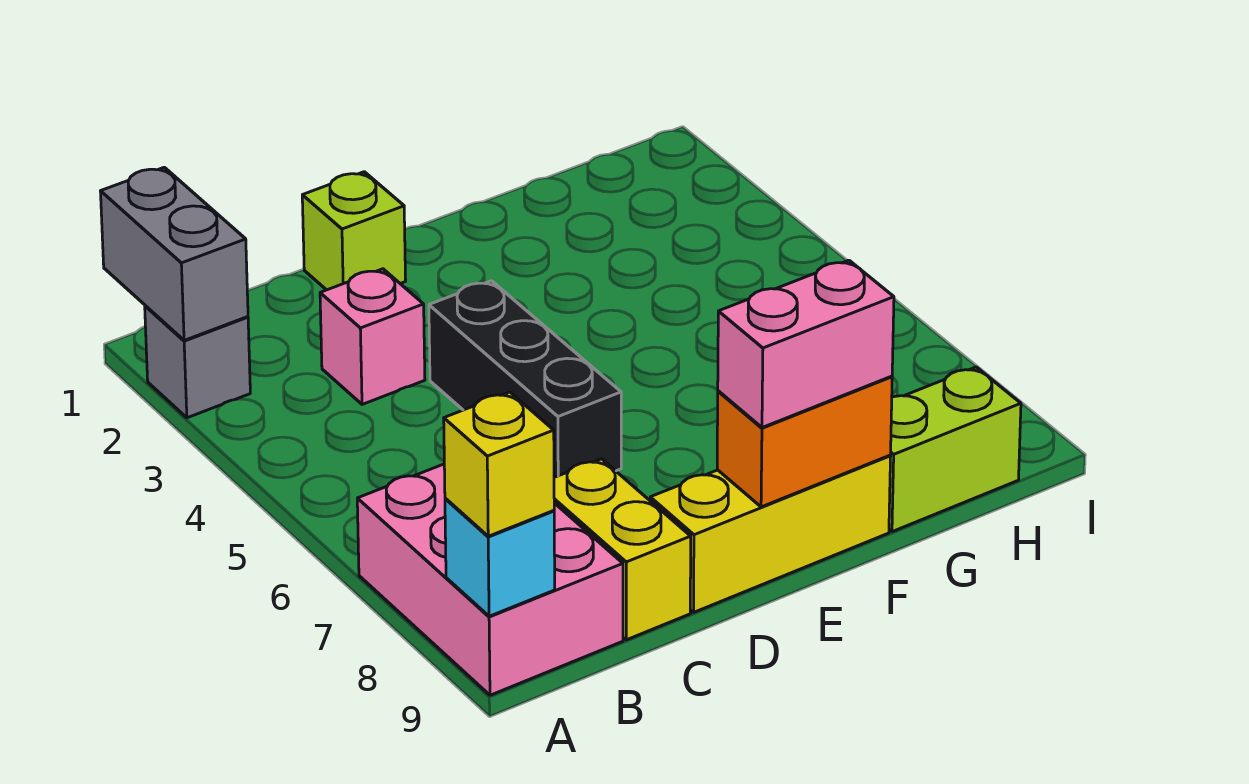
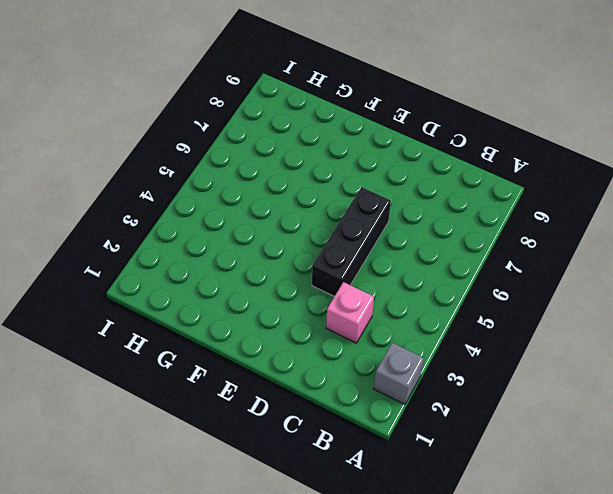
none -> pink brick A7:B9 level 1
none -> yellow brick C8:C9 level 1
none -> lime brick D1 level 1

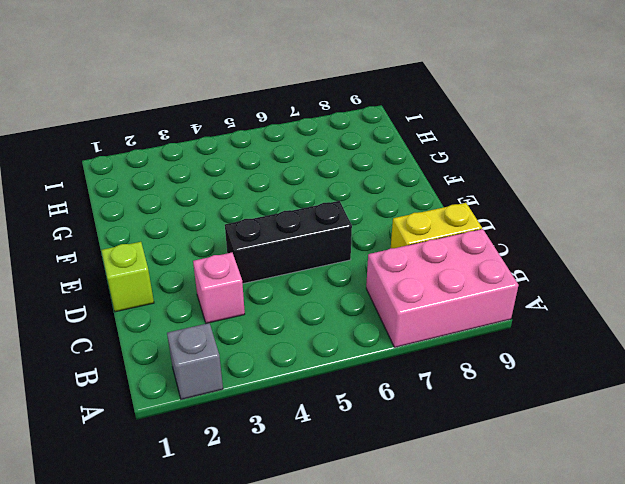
none -> yellow brick D9:F9 level 1
none -> lime brick G9:H9 level 1
none -> grey brick A1:A2 level 2

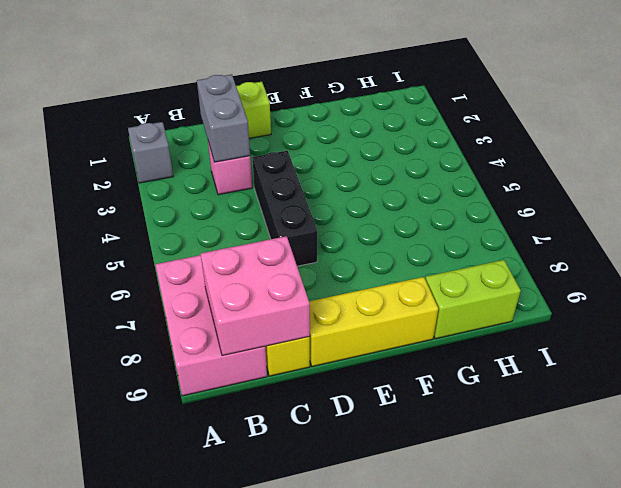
pink brick B8:C9 level 2 -> none
grey brick C2:C3 level 2 -> grey brick A1:A2 level 2
none -> cyan brick A9 level 2
none -> orange brick E9:F9 level 2
none -> yellow brick A9 level 3

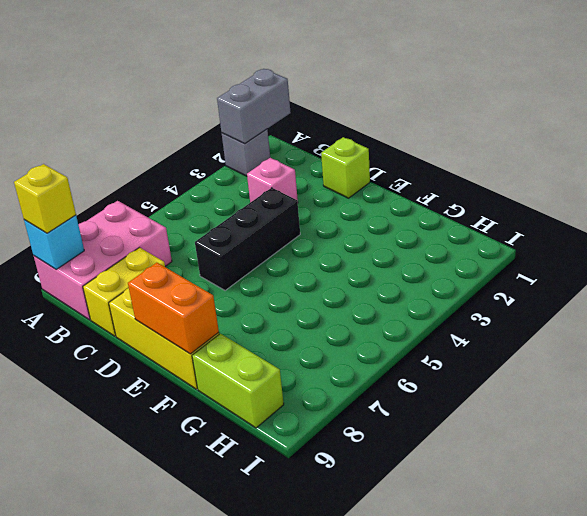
none -> pink brick E9:F9 level 3

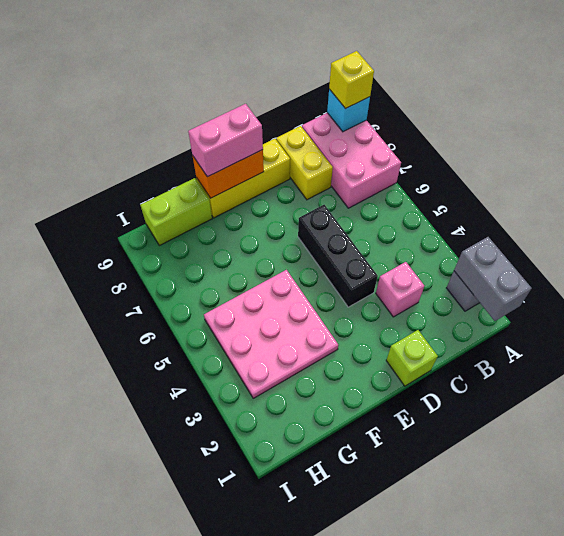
pink plate F3:H5 level 1 -> none

